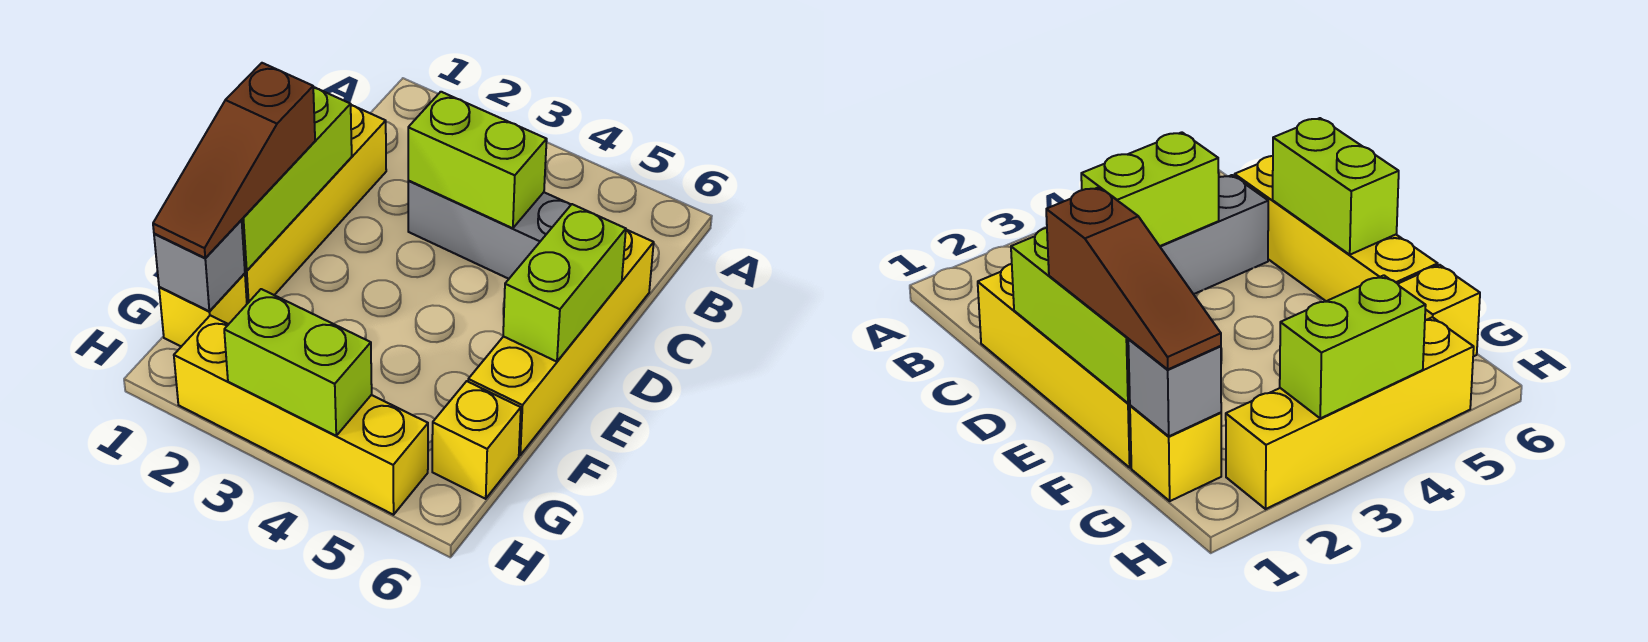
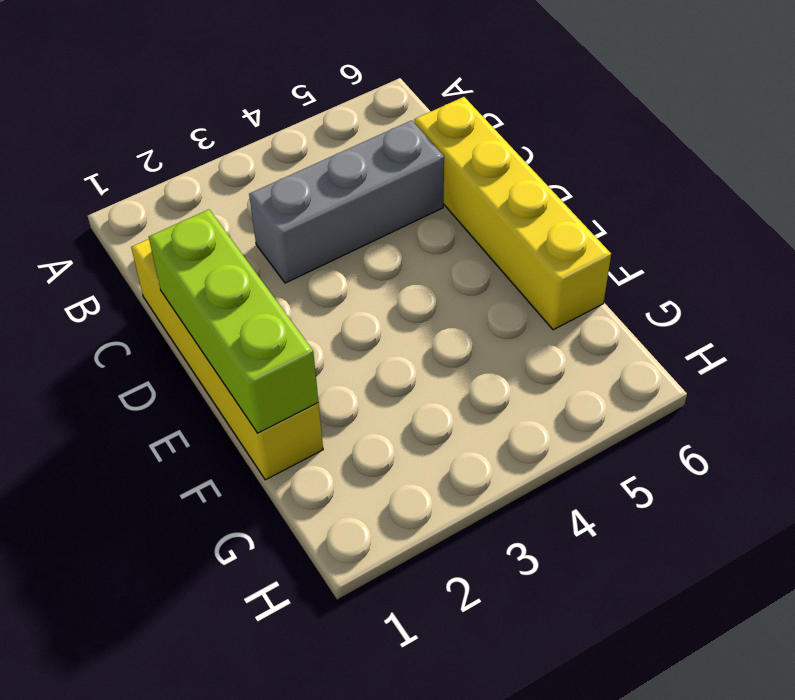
none -> yellow brick G1 level 1
none -> yellow brick G6 level 1
none -> yellow brick H2:H5 level 1

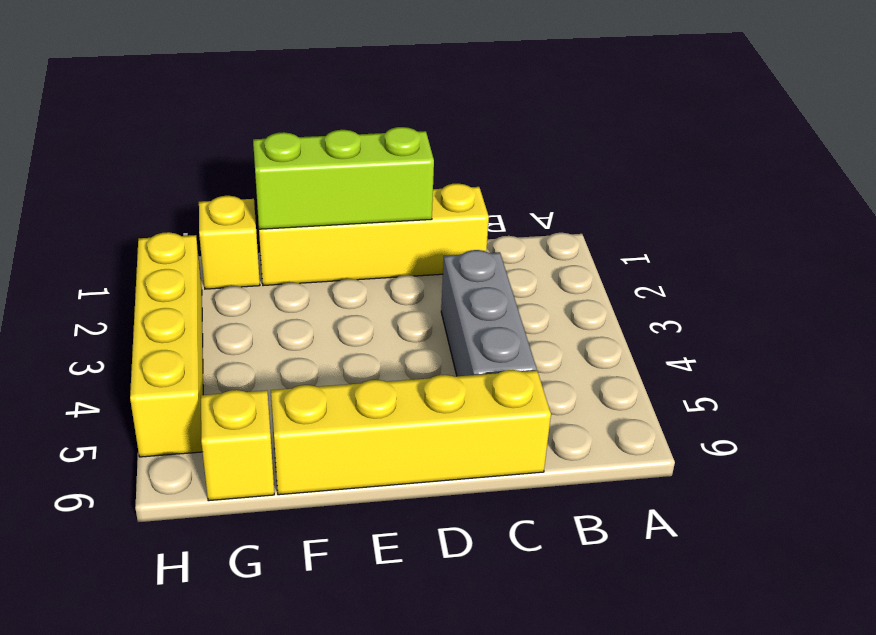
none -> lime brick C3:C4 level 2
none -> lime brick D6:E6 level 2
none -> grey brick G1 level 2

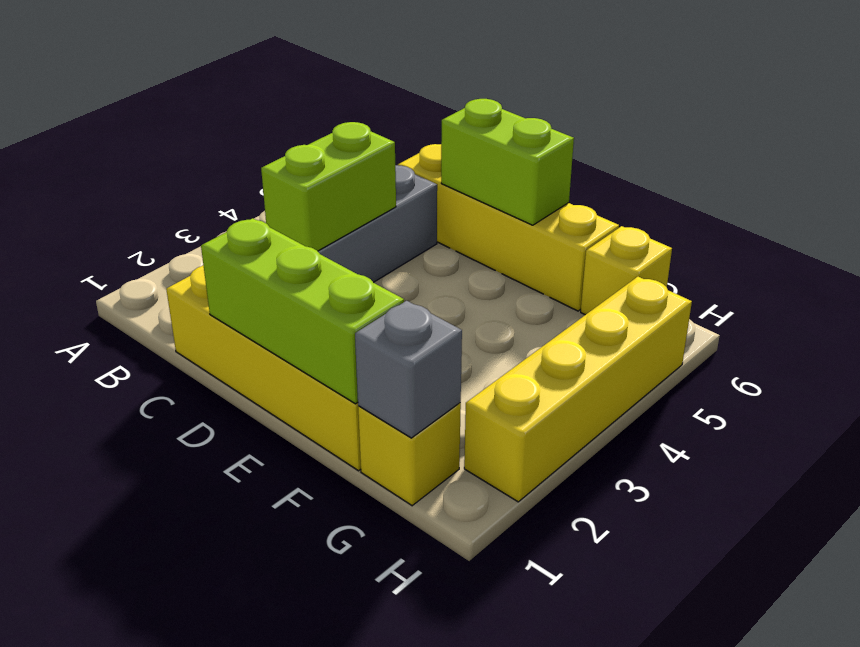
none -> lime brick H3:H4 level 2
none -> brown slope E1:G1 level 3 top E

